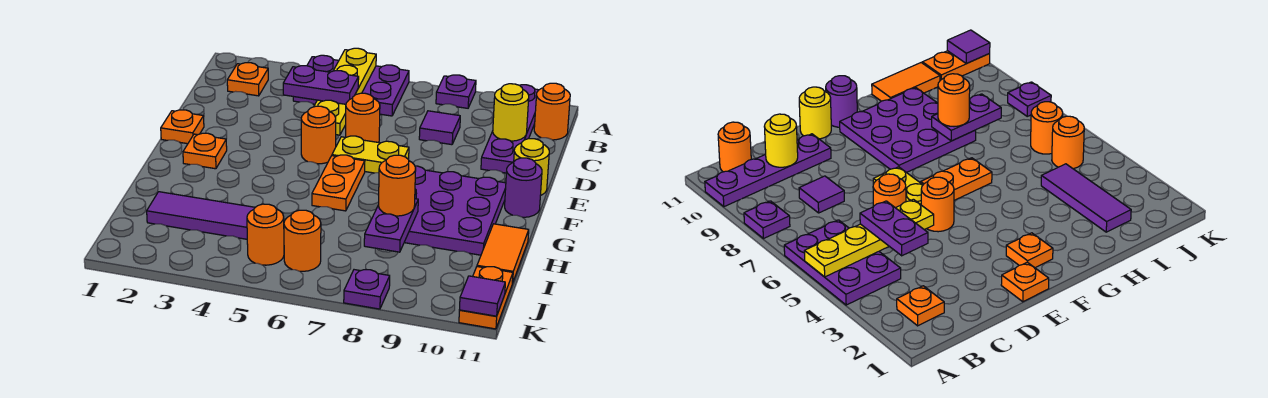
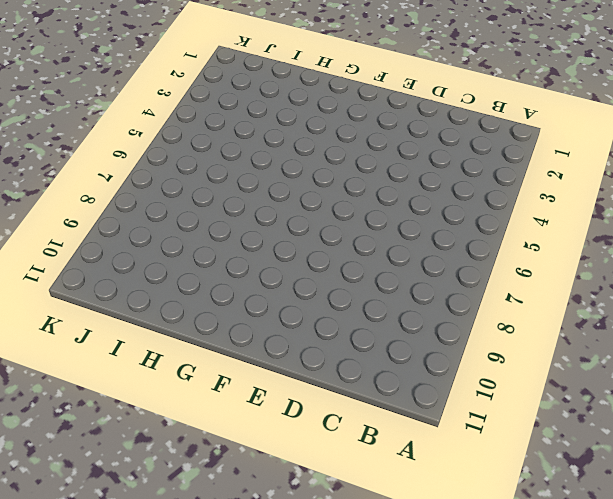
none -> purple plate A4:B6 level 1
none -> purple plate A8 level 1
none -> purple plate A10:D10 level 1

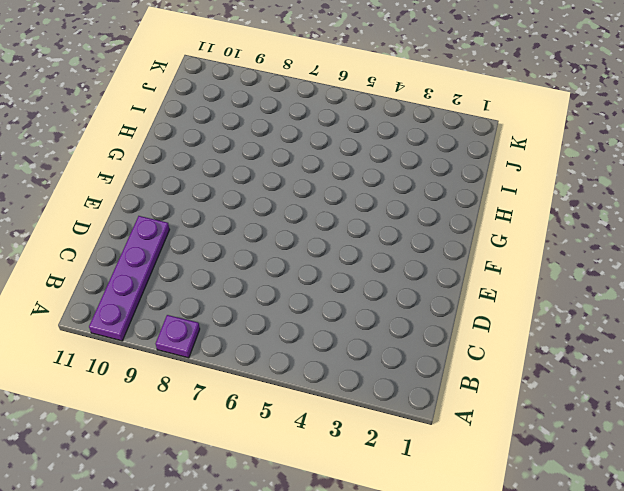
none -> purple plate A4:B6 level 1
none -> orange plate B2 level 1
none -> orange round brick B11 level 1

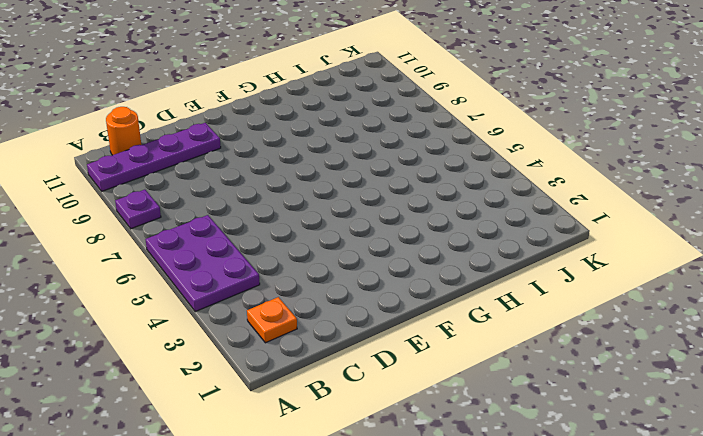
none -> purple tile C8 level 1
none -> orange round brick D6 level 1
none -> orange plate E1 level 1

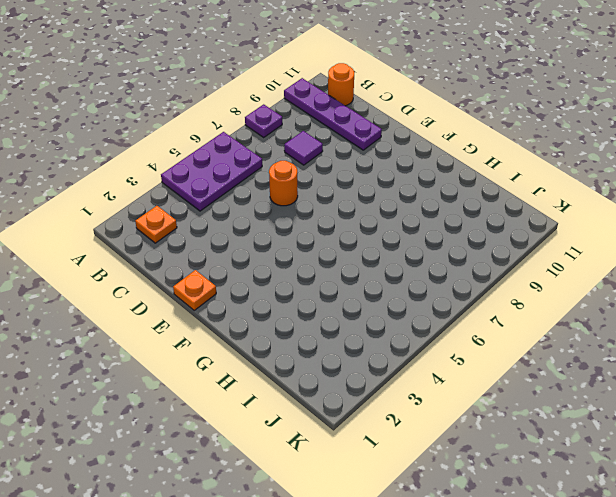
none -> orange round brick E5 level 1
none -> yellow plate E6:E7 level 1
none -> yellow round brick E11 level 1

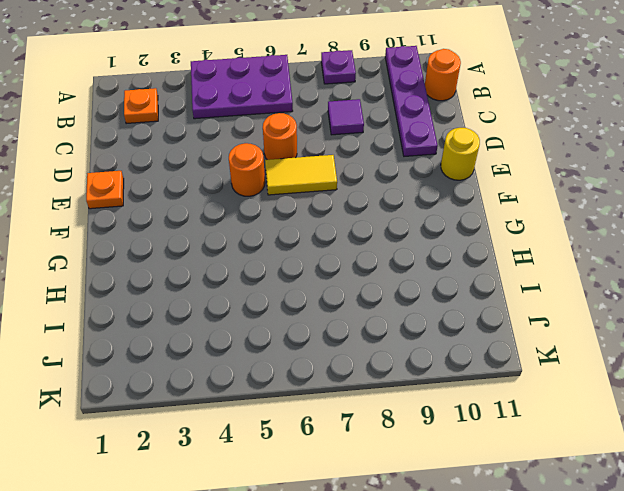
yellow tile E6:E7 level 1 -> yellow plate E6:E7 level 1
none -> orange plate F2 level 1
none -> orange plate F6:G6 level 1
none -> purple plate F8:H10 level 1

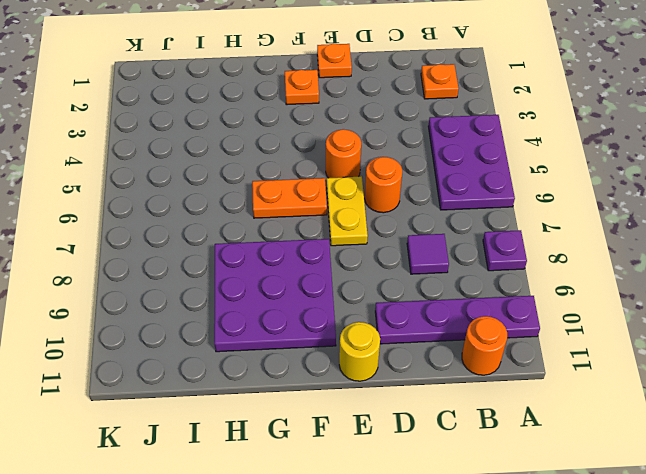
none -> purple round brick F11 level 1
none -> orange tile H11:I11 level 1
none -> purple tile I2:I4 level 1

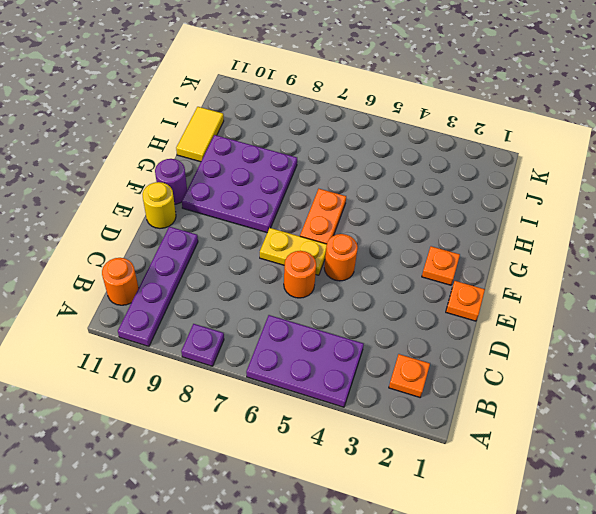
yellow tile H11:I11 level 1 -> orange tile H11:I11 level 1
none -> purple tile C8 level 1
none -> purple tile I2:I4 level 1
none -> orange round brick J5 level 1

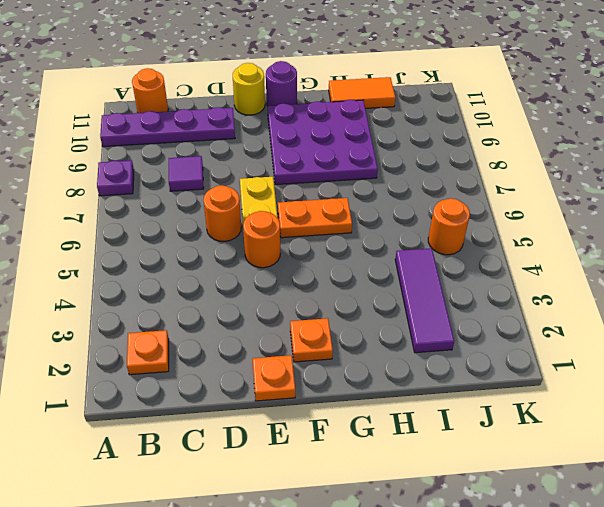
none -> purple plate A4:B6 level 1
none -> orange round brick J6 level 1
none -> orange plate J11:K11 level 1

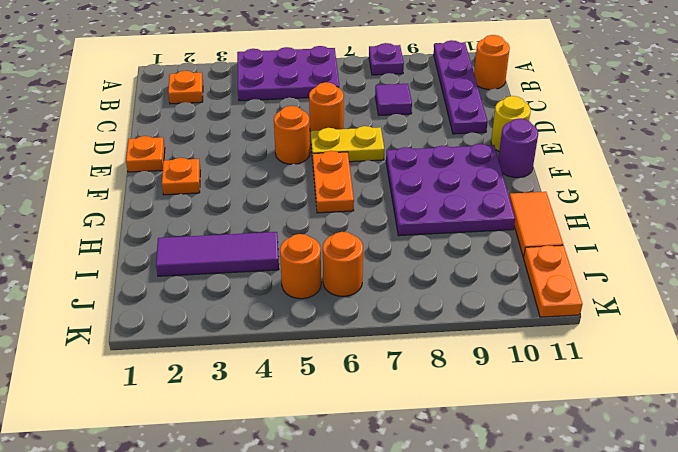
none -> purple plate K8 level 1
none -> yellow plate A5:D5 level 2
none -> yellow round brick C10 level 2

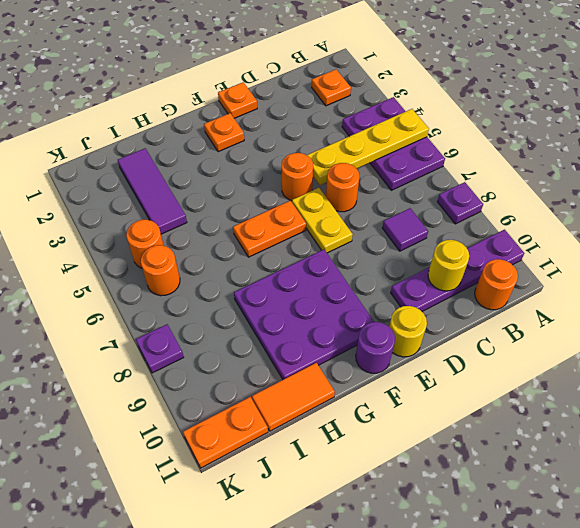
none -> purple plate H8:I8 level 2
none -> purple tile K11 level 2
none -> purple plate C4:C5 level 3

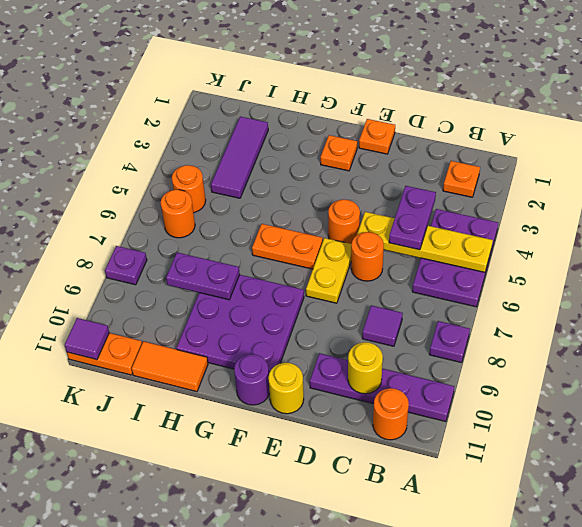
none -> orange round brick H8 level 3

